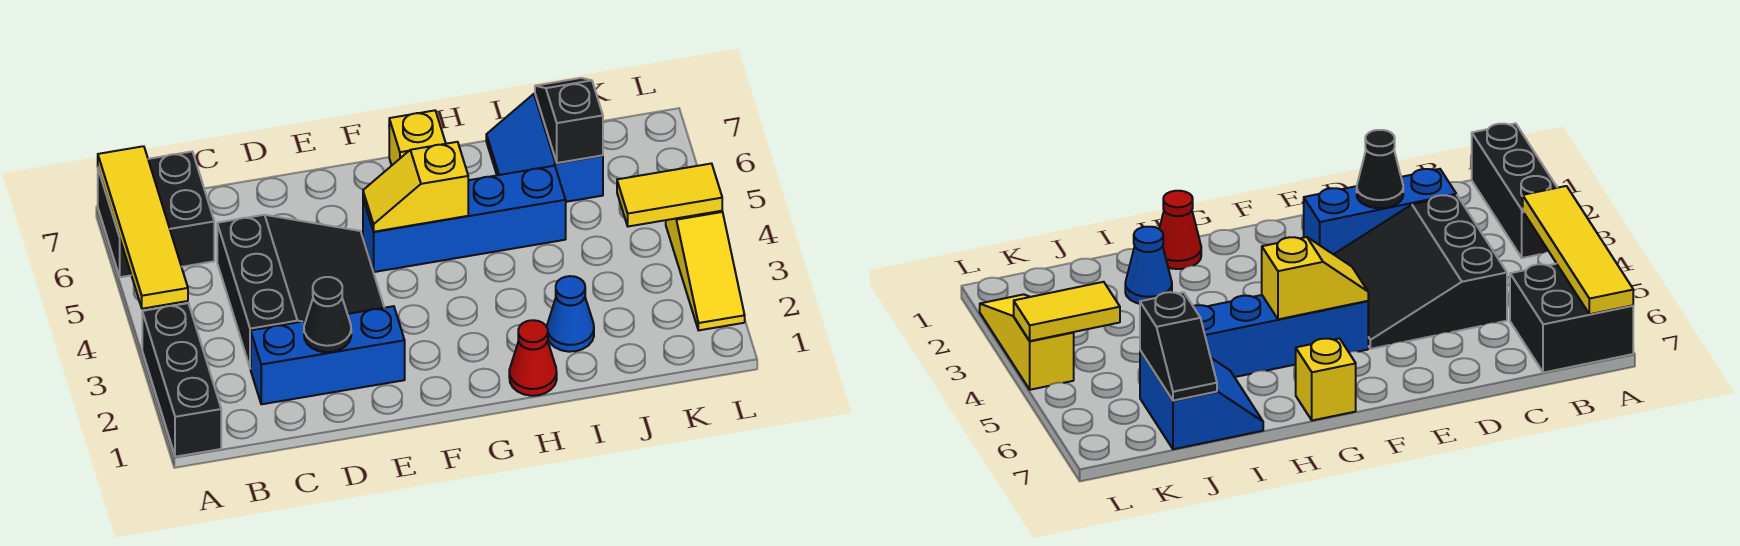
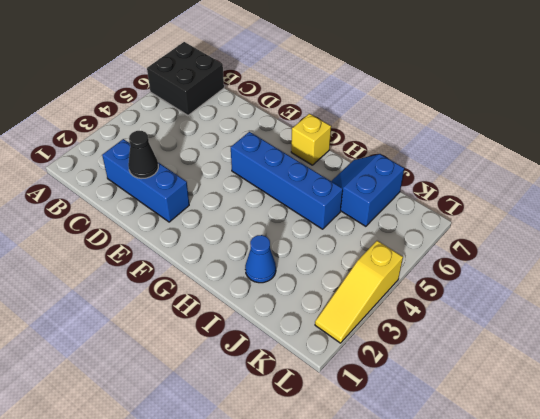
none -> black brick A1:A3 level 1
none -> black slope C3:E5 level 1 top C
none -> red cone H1 level 1

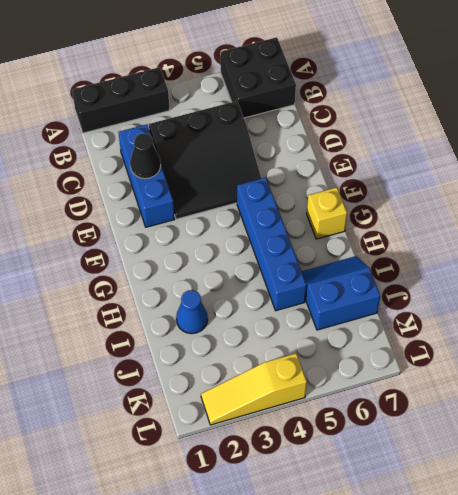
none -> red cone H1 level 1
none -> yellow tile A4:A7 level 2
none -> yellow slope F5:G5 level 2 top G

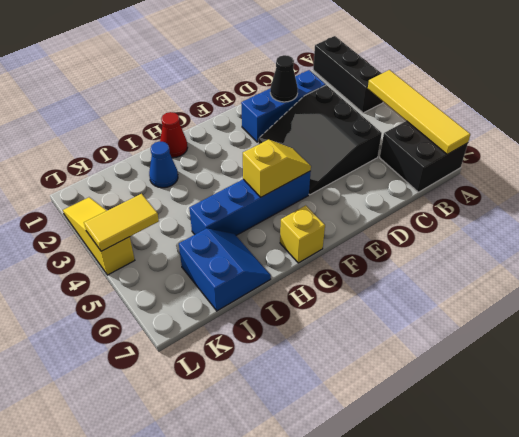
none -> black slope J6:J7 level 2 top 6

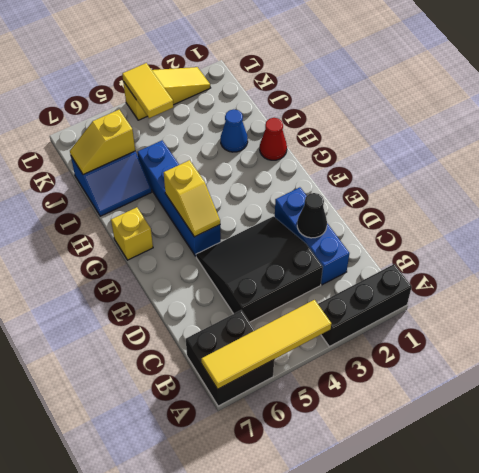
yellow slope J6:J7 level 2 top 6 -> black slope J6:J7 level 2 top 6

